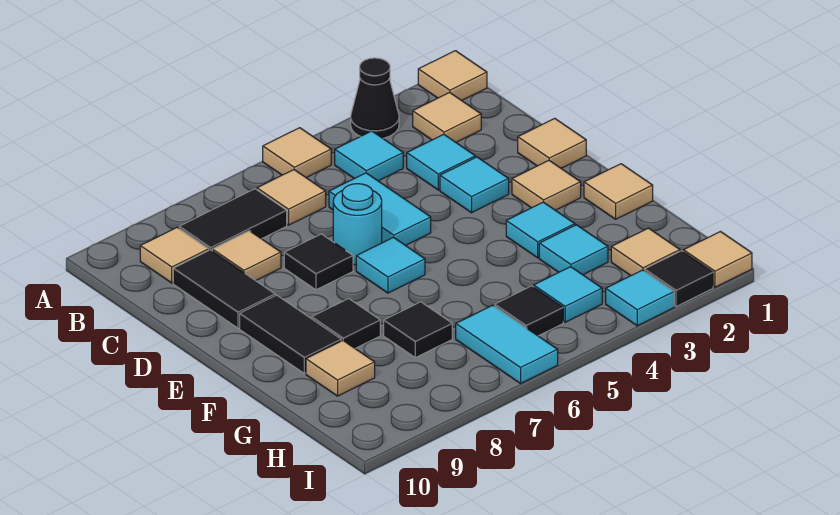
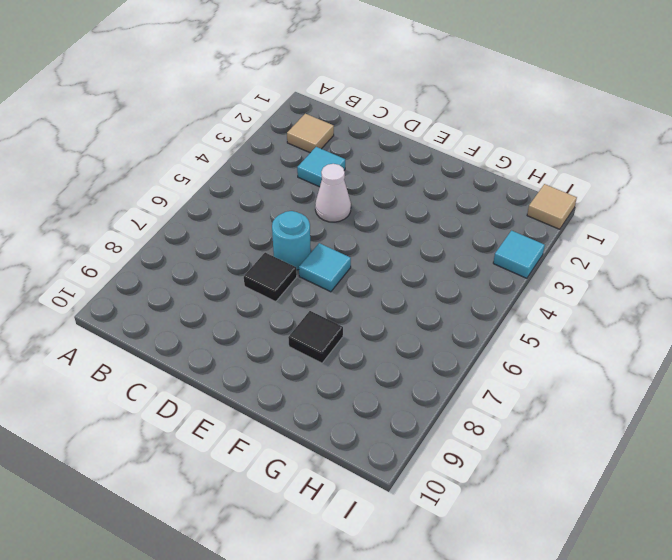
white cone D4 level 1 -> none
none -> tan tile A1 level 1
none -> black cone A3 level 1
none -> tan tile A5 level 1
none -> cyan tile B4 level 1

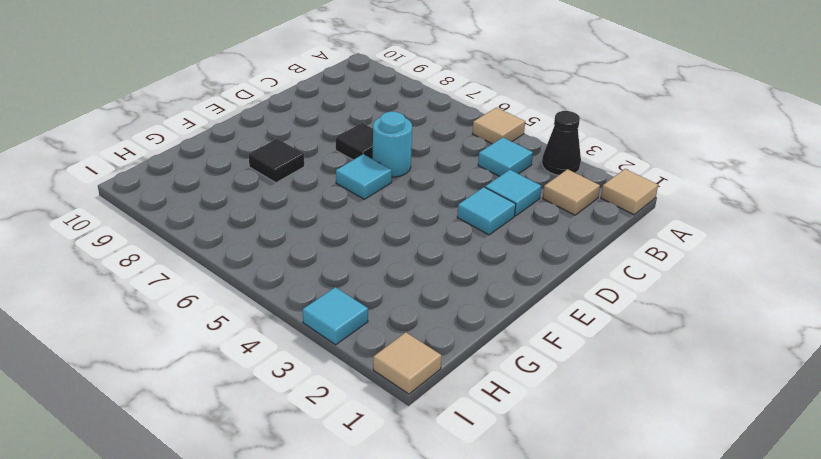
none -> tan tile B6 level 1
none -> black tile B7:B8 level 1
none -> tan tile B9 level 1
none -> cyan tile C5:D5 level 1

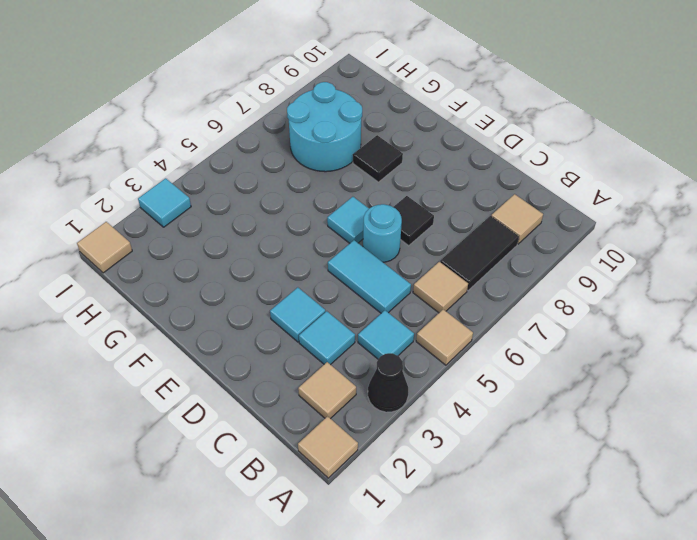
cyan round brick G7:H8 level 1 -> black tile G7 level 1
none -> tan tile C8 level 1
none -> black tile C9:D9 level 1
none -> tan tile D1 level 1
none -> tan tile E2 level 1

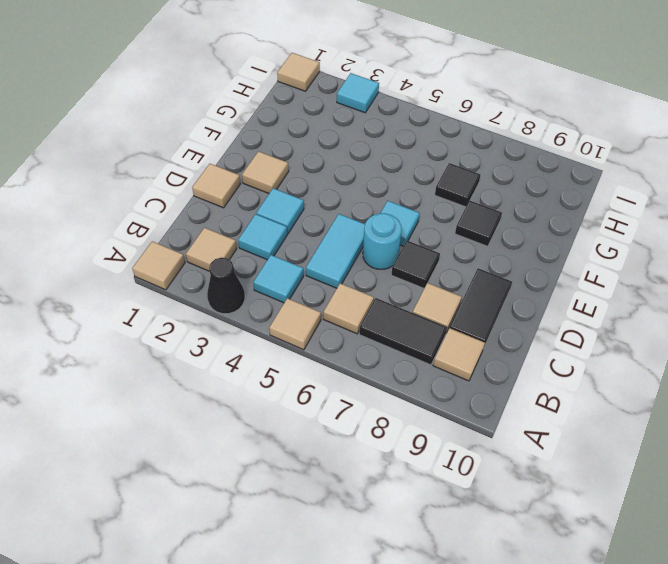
none -> black tile E9:F9 level 1
none -> tan tile F1 level 1
none -> cyan tile F3 level 1
none -> cyan tile G3 level 1

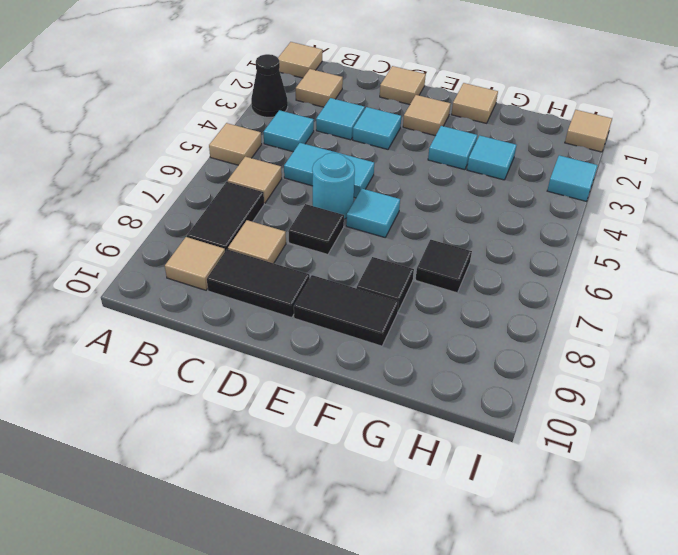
none -> tan tile G9 level 1
none -> tan tile H2 level 1
none -> cyan tile H4 level 1
none -> black tile H5 level 1

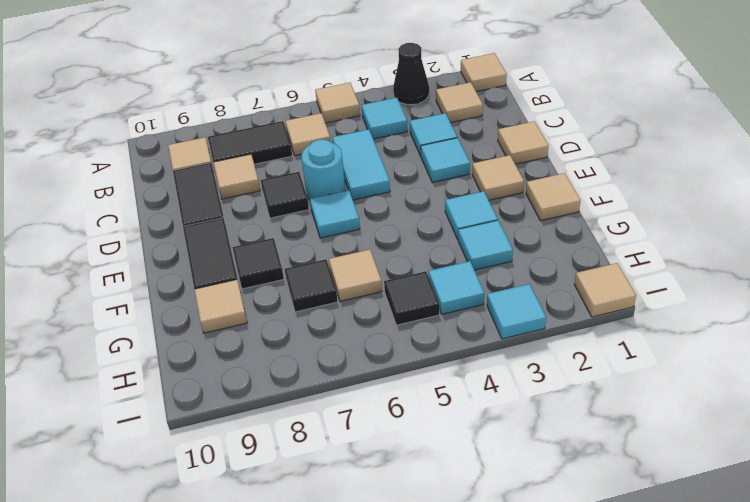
tan tile G6 level 1 -> tan tile H2 level 1
none -> cyan tile H6:I6 level 1
none -> black tile I2 level 1

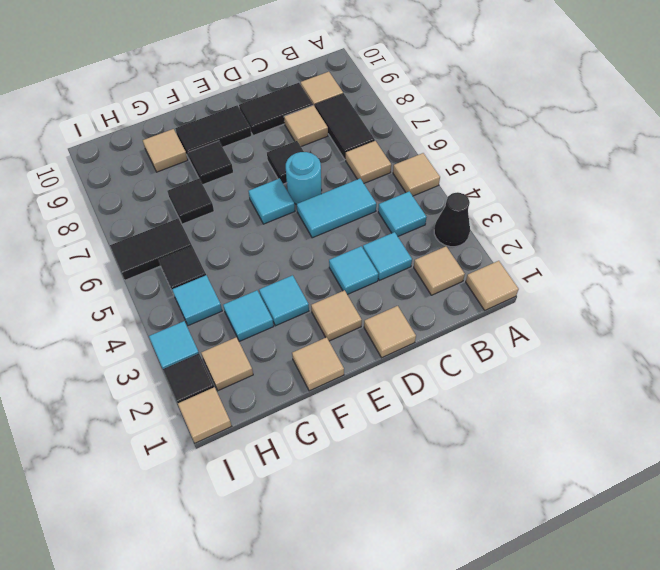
black tile H6:I6 level 1 -> cyan tile H6:I6 level 1

